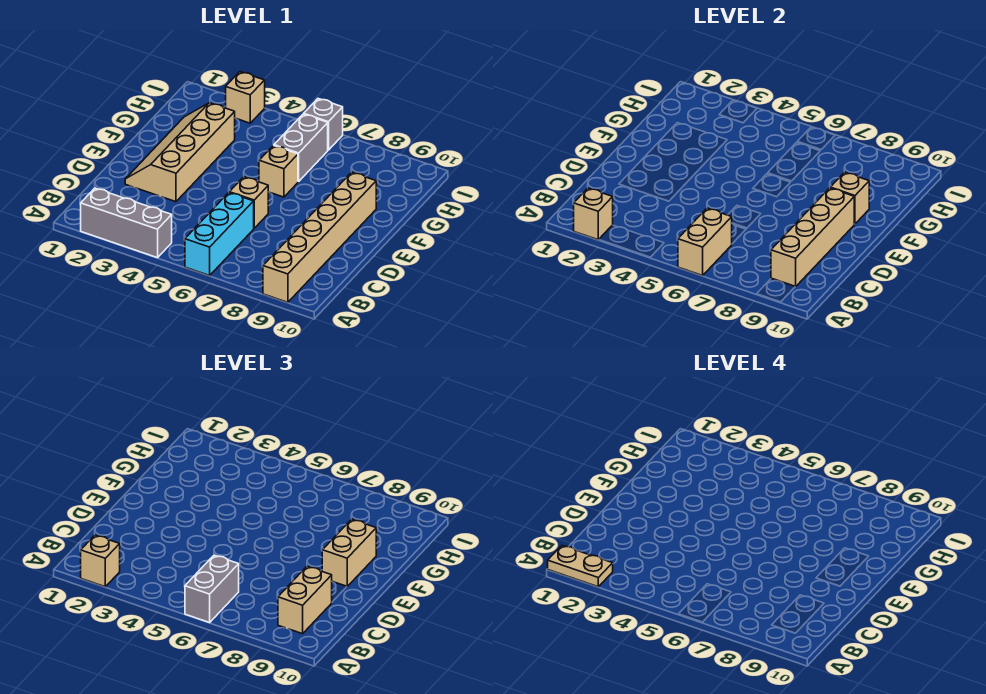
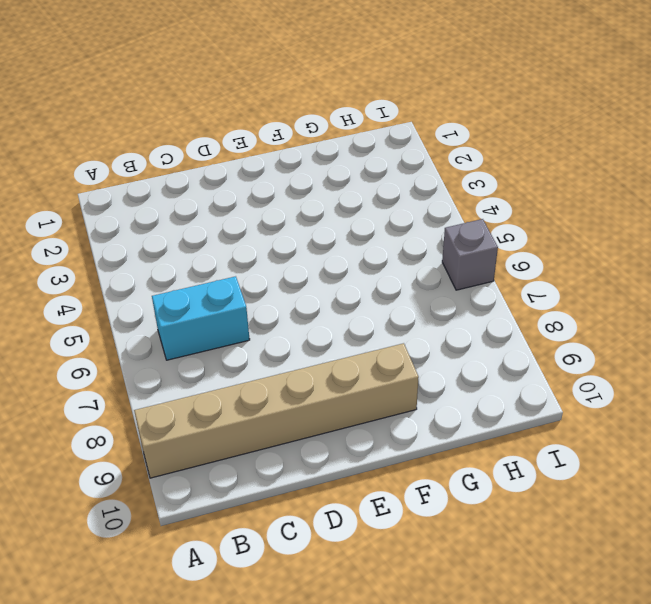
cyan brick B6:C6 level 1 -> cyan brick A6:C6 level 1
none -> grey brick A2:A4 level 1
none -> tan slope D2:G3 level 1 top 3
none -> tan brick D6 level 1

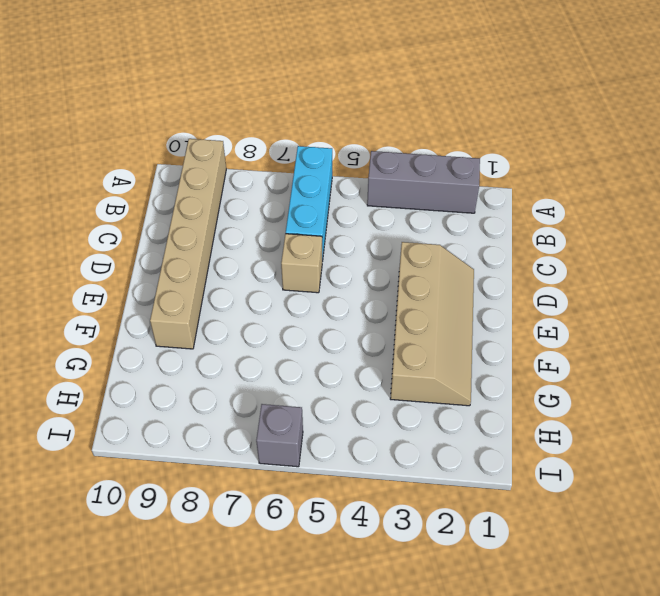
none -> tan brick F6 level 1
none -> grey brick G6:H6 level 1
none -> tan brick I3 level 1

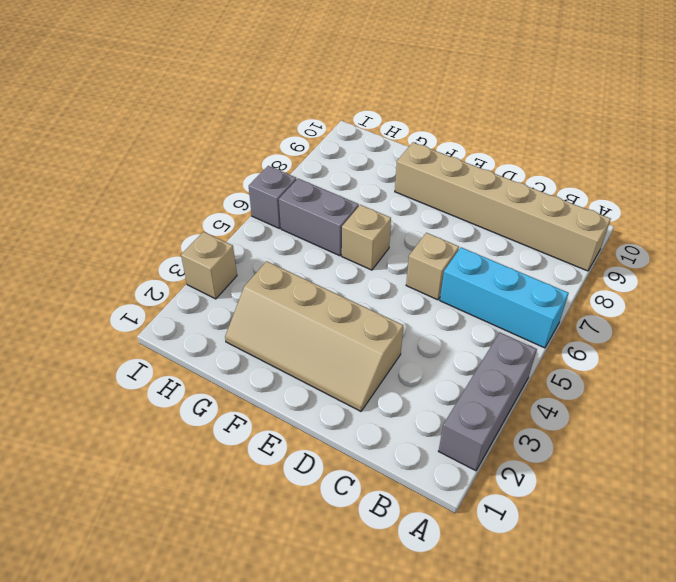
none -> tan brick A2 level 2
none -> tan brick A6:B6 level 2
none -> tan brick B9:E9 level 2

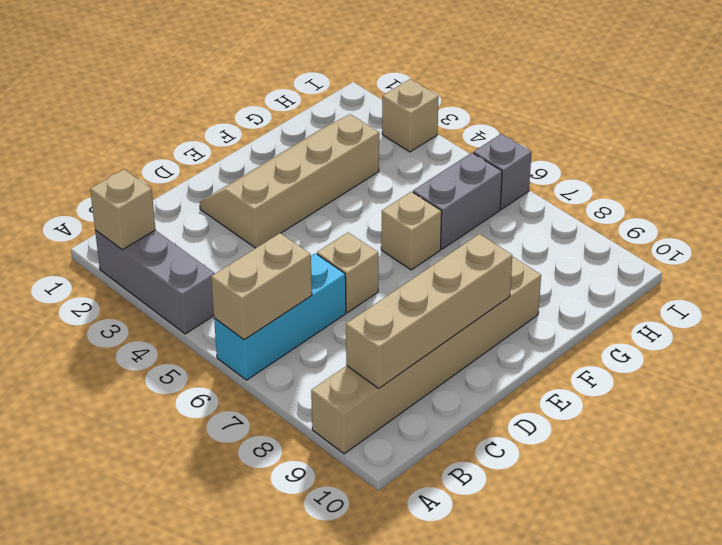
none -> tan brick F9 level 2
none -> tan brick A2 level 3
none -> grey brick A6:B6 level 3

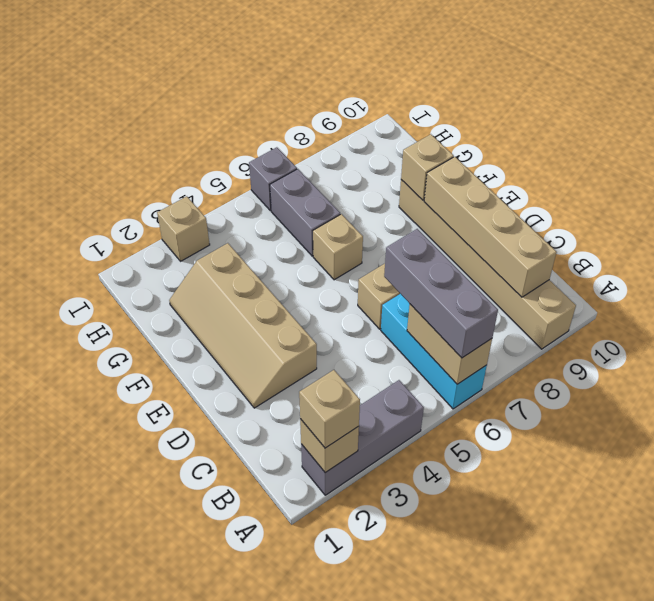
grey brick A6:C6 level 3 -> grey brick A6:B6 level 3
none -> tan brick B9:C9 level 3
none -> tan brick E9:F9 level 3
none -> tan plate A1:A2 level 4

